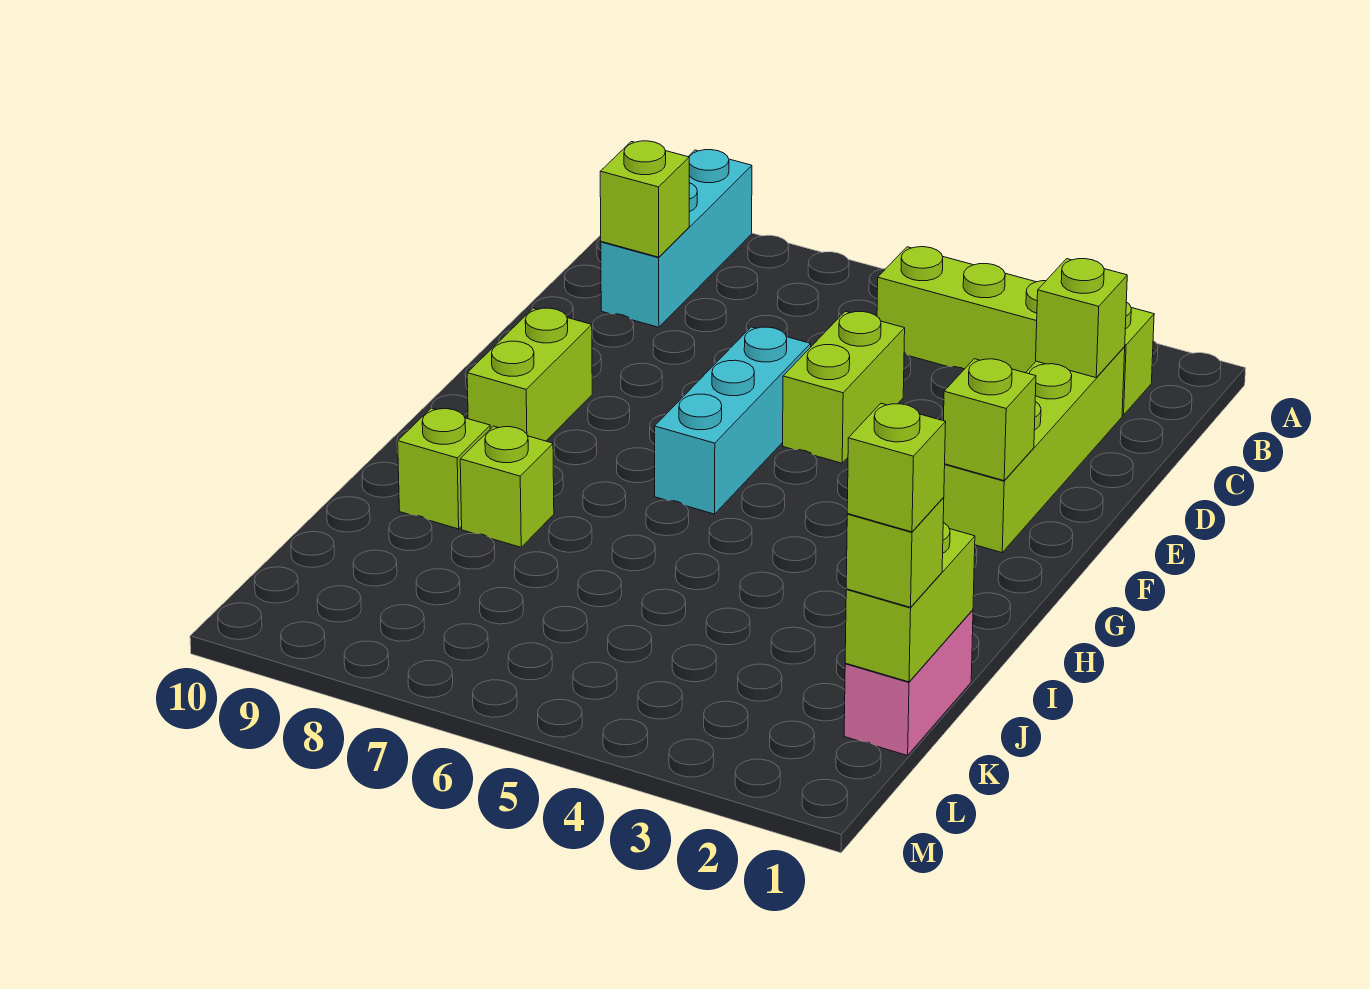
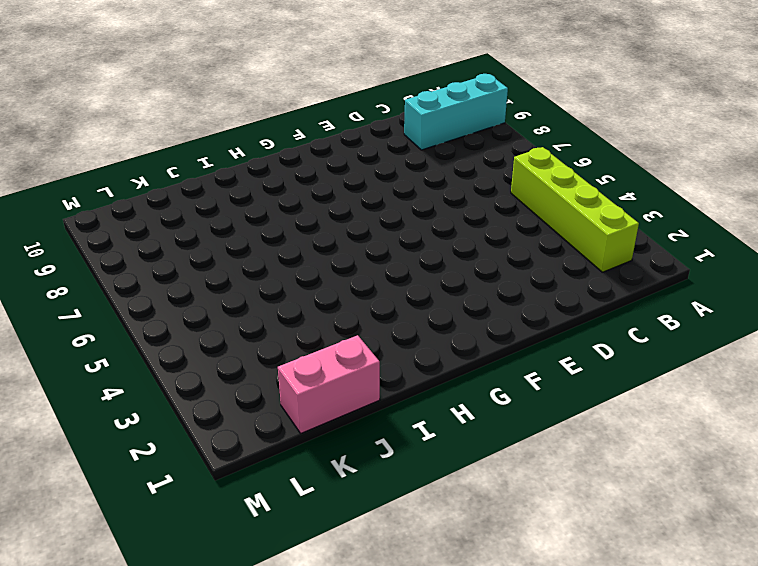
none -> lime brick C2:F2 level 1
none -> lime brick D5:E5 level 1
none -> cyan brick E6:G6 level 1

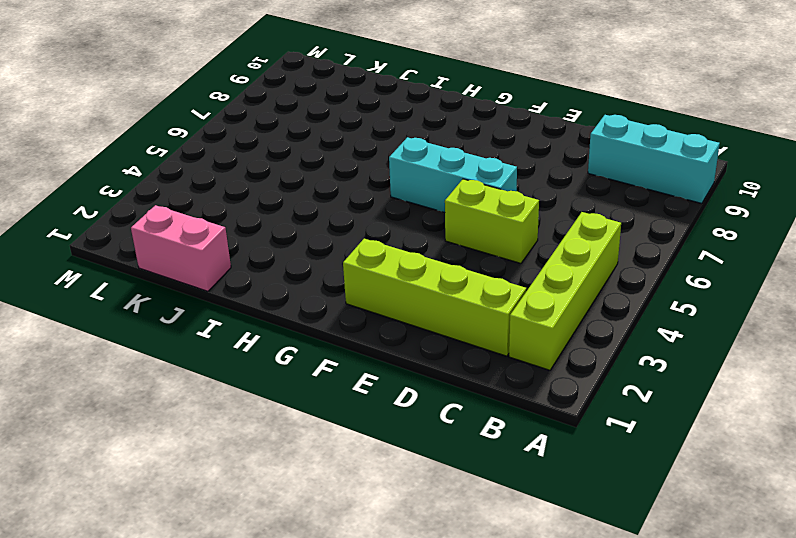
none -> lime brick F9:G9 level 1
none -> lime brick I8 level 1
none -> lime brick I9 level 1

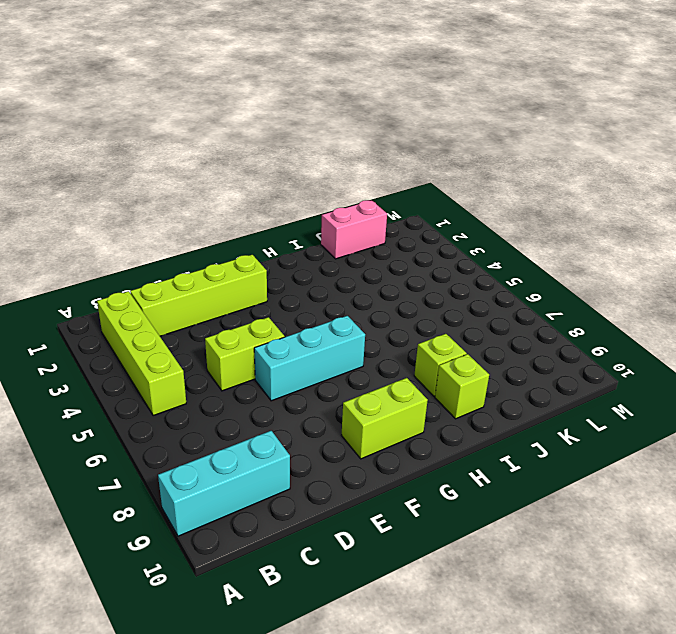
none -> lime brick C2 level 2
none -> lime brick C9 level 2
none -> lime brick F2 level 2

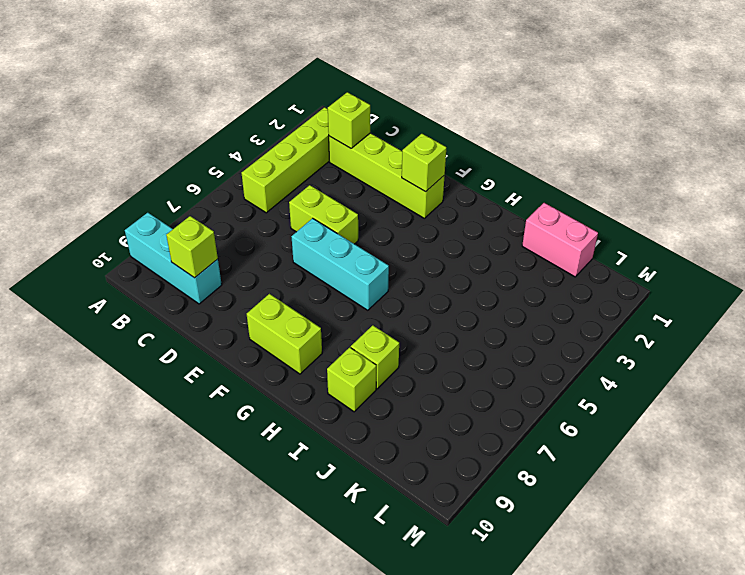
none -> lime brick J1:K1 level 2
none -> lime brick K1 level 3
none -> lime brick K1 level 4

